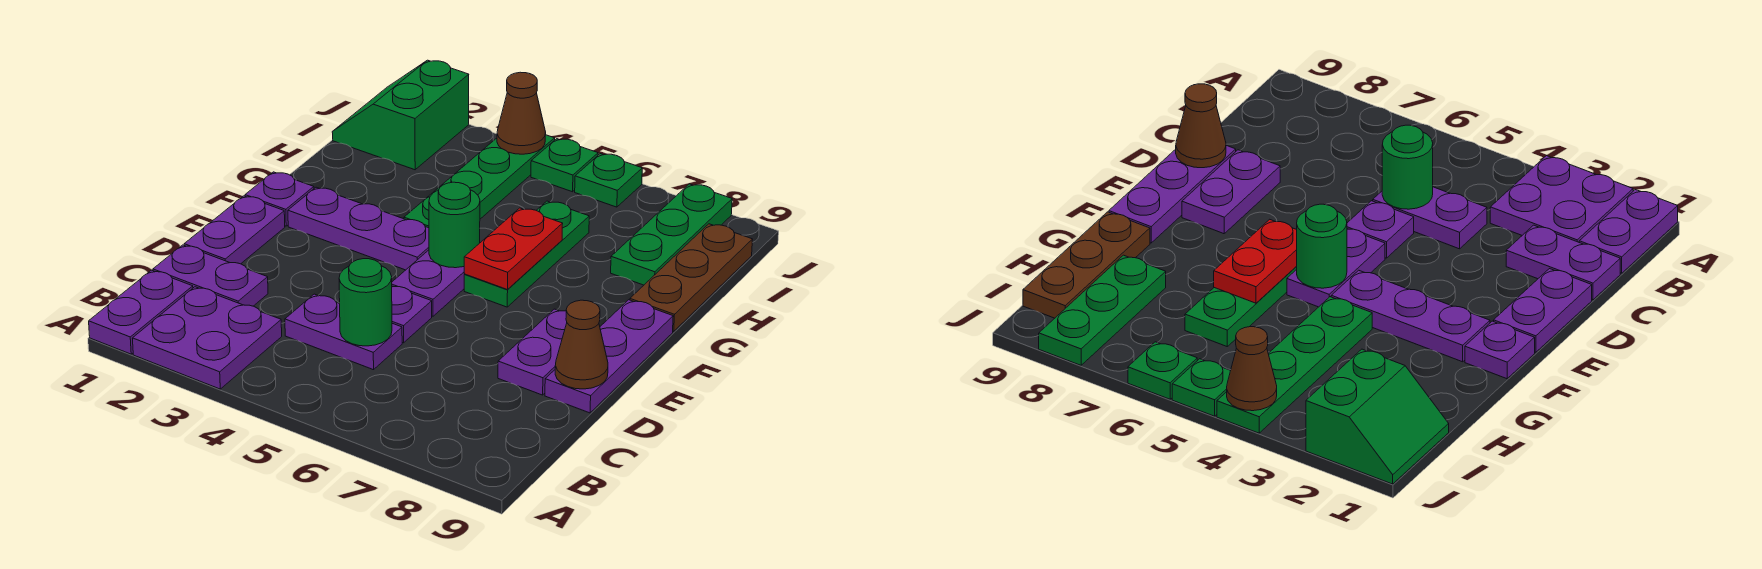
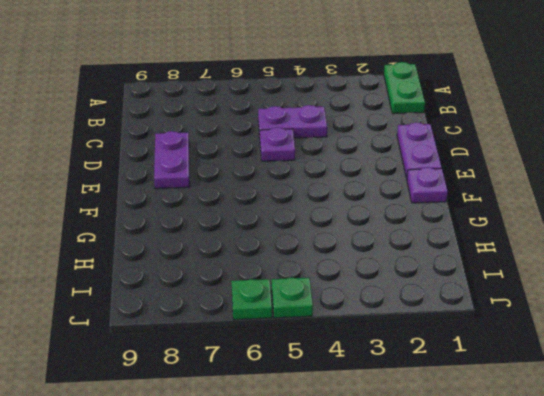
green plate A1:B1 level 1 -> purple plate A1:B1 level 1
none -> purple plate A2:B3 level 1
none -> purple plate C1:C2 level 1
none -> purple plate D9:F9 level 1

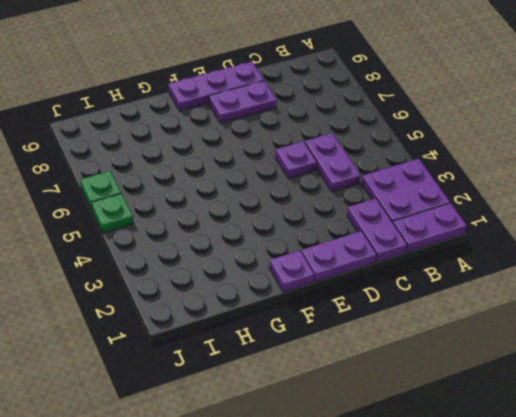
none -> purple plate E5:F5 level 1
none -> purple plate F2:F4 level 1
none -> green plate F6:H6 level 1

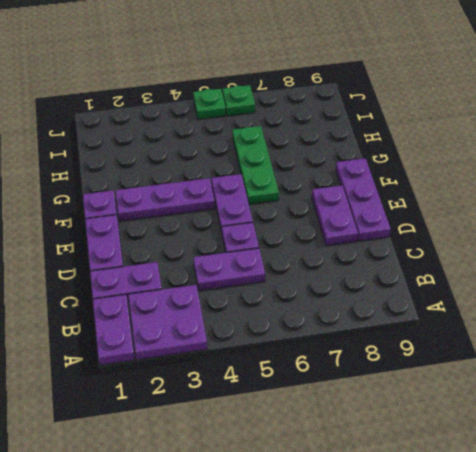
none -> green plate G4:J4 level 1
none -> brown plate G9:I9 level 1
none -> green plate H8:J8 level 1

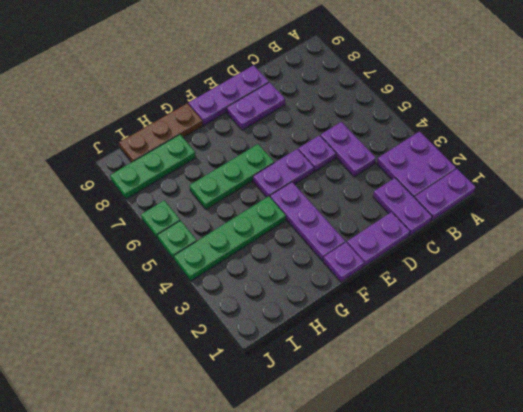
none -> green slope I1:J2 level 1 top 2
none -> green round brick C5 level 2
none -> brown cone D9 level 2

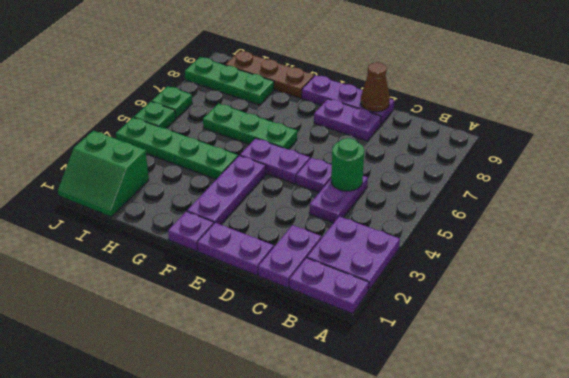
none -> green round brick F5 level 2
none -> red plate F6:G6 level 2
none -> brown cone J4 level 2

